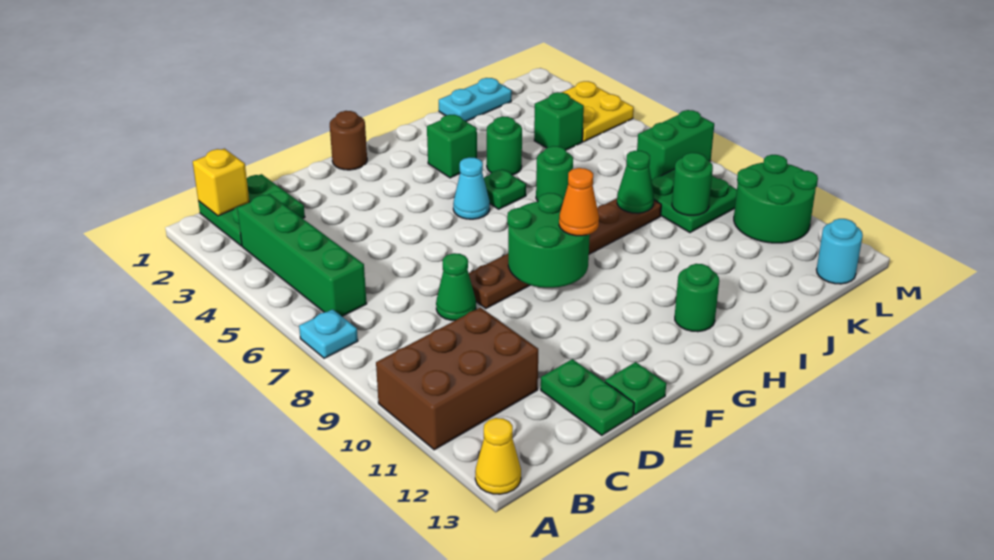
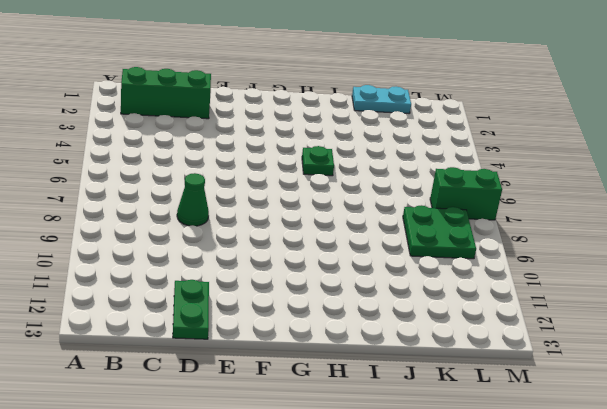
green brick B2:D2 level 1 -> green plate B1:C2 level 1
none -> cyan plate A7 level 1
none -> brown brick A10:C11 level 1
none -> yellow cone A13 level 1

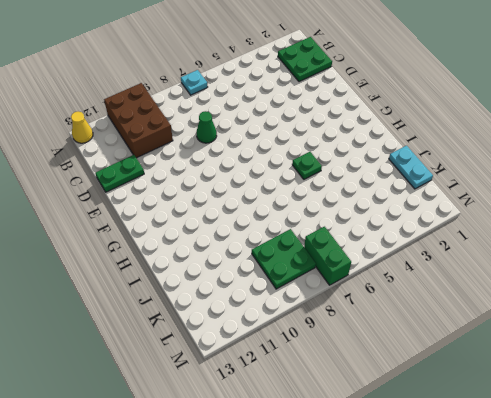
none -> green brick B3:B6 level 1
none -> brown plate E8:J8 level 1
none -> green plate E13 level 1

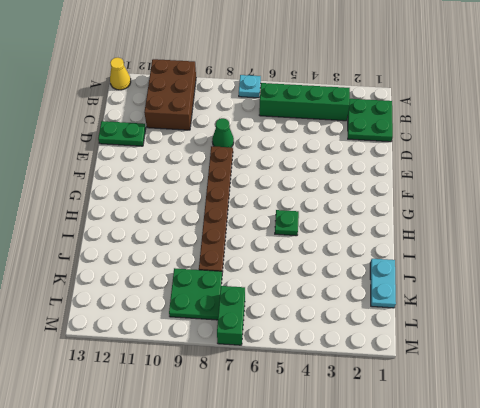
none -> green plate E13 level 1
none -> brown round brick F1 level 1
none -> cyan cone G5 level 1

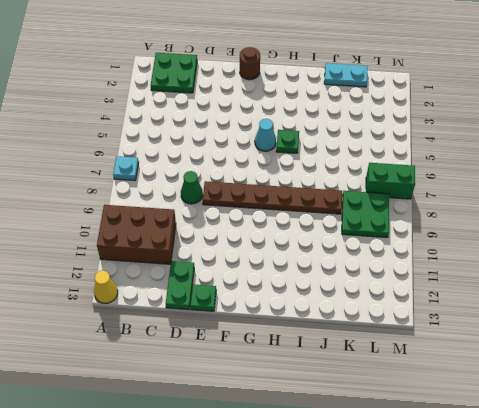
none -> green brick B3:B6 level 1
none -> green brick H3 level 1
none -> green round brick H12 level 1

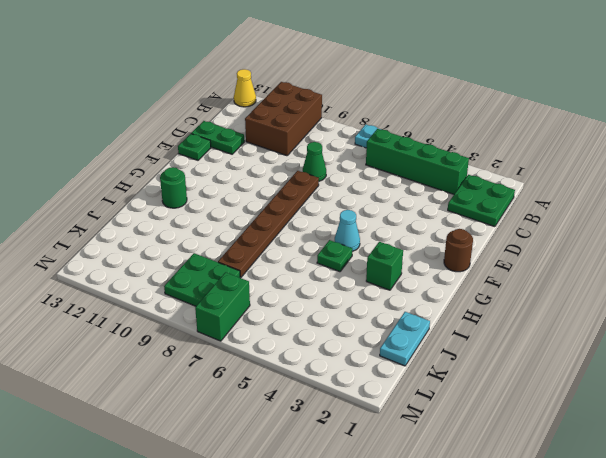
none -> green round brick I4 level 1
none -> green round brick I6 level 1
none -> green brick K4 level 1

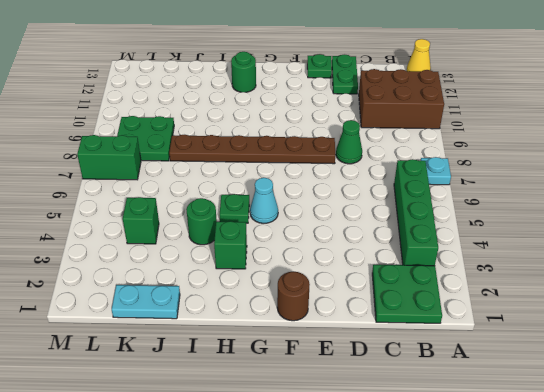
none -> green round brick I6 level 1
none -> yellow plate L3:M4 level 1
none -> green round brick L10:M11 level 1

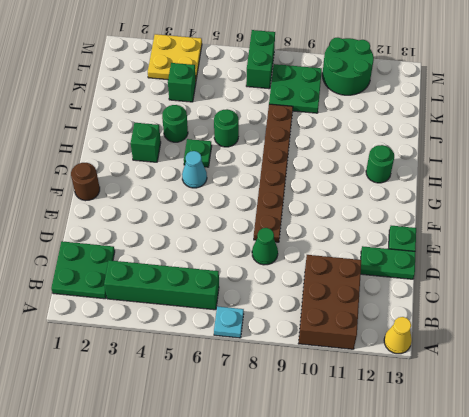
none -> cyan plate J1:K1 level 1
none -> cyan round brick L13 level 1
none -> yellow brick B1 level 2

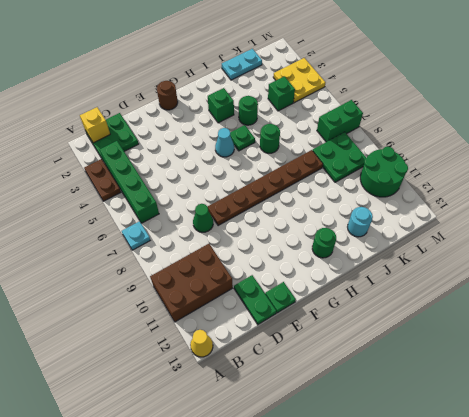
brown plate A3:A4 level 1 -> none
cyan round brick J12 level 1 -> cyan round brick L13 level 1
none -> green round brick F8:G9 level 2
none -> green cone J8 level 2
none -> green round brick K9 level 2

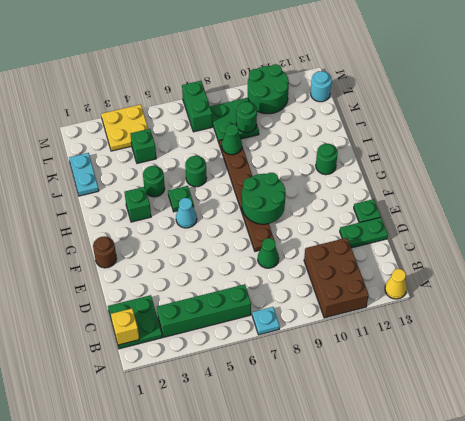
none -> orange cone G9 level 3

